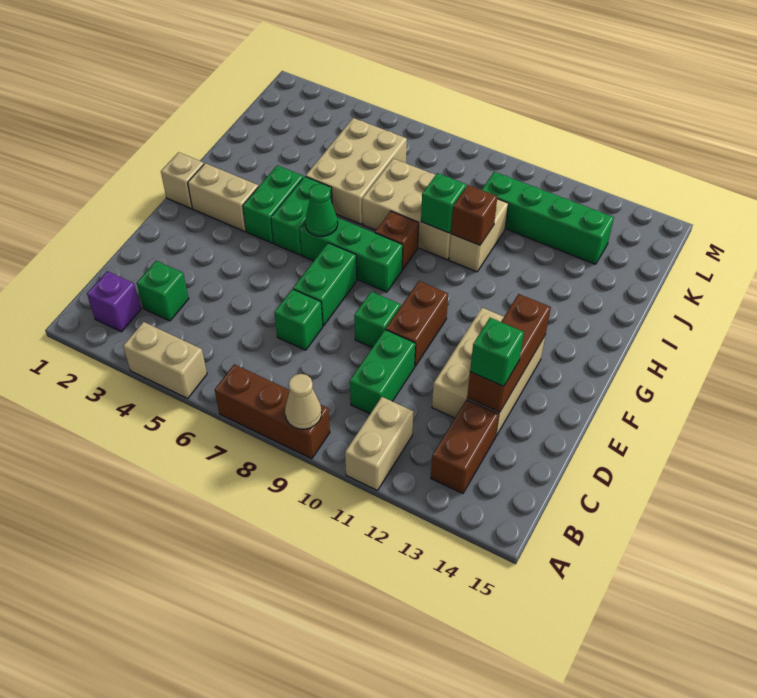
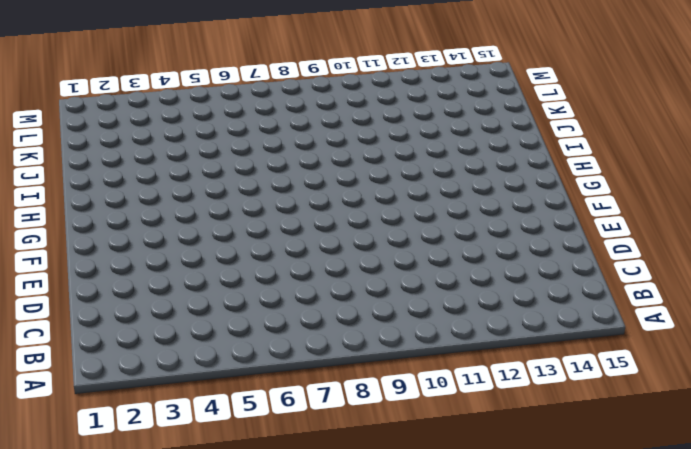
none -> tan brick A4:A5 level 1
none -> brown brick A7:A9 level 1
none -> tan brick A11:B11 level 1

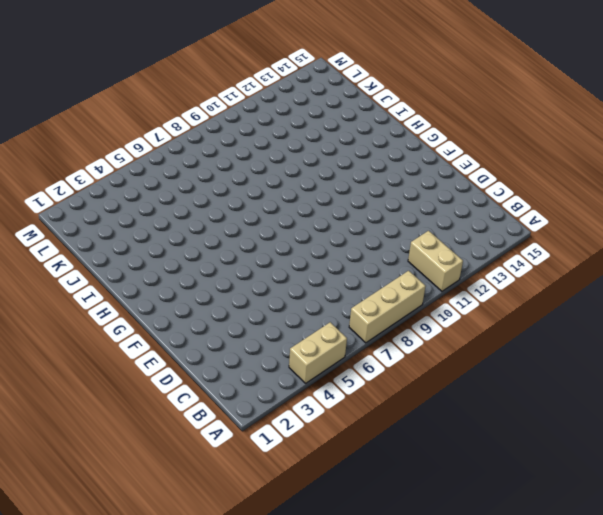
tan brick A7:A9 level 1 -> brown brick A7:A9 level 1
none -> purple brick B2 level 1
none -> brown brick B13:C13 level 1
none -> green brick C3 level 1

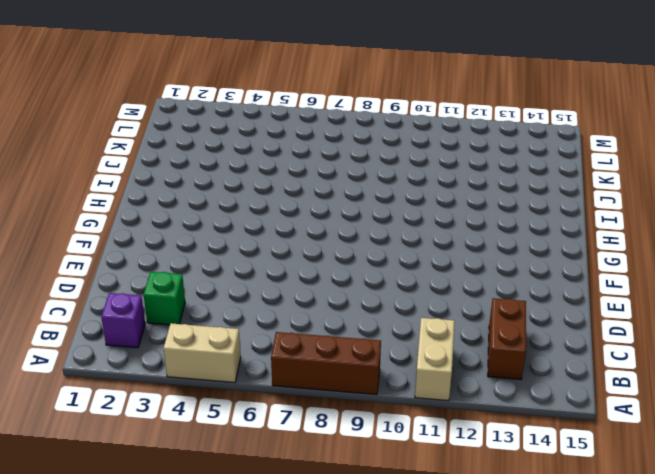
none -> green brick C10:D10 level 1
none -> green brick D7 level 1
none -> tan brick D12:F13 level 1

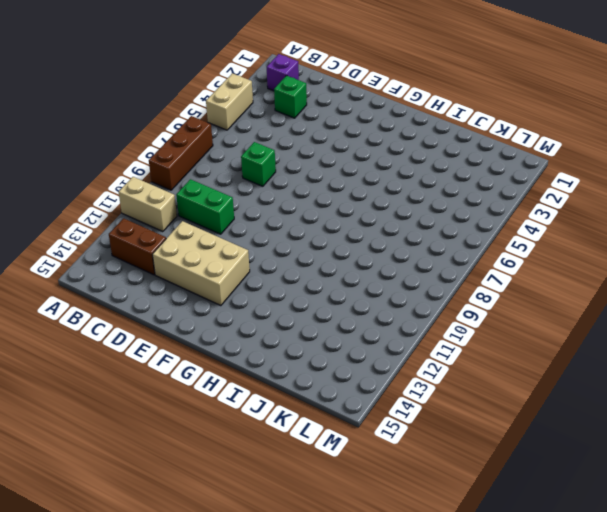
none -> green brick E7:F7 level 1
none -> green brick E9 level 1
none -> brown brick E10:F10 level 1

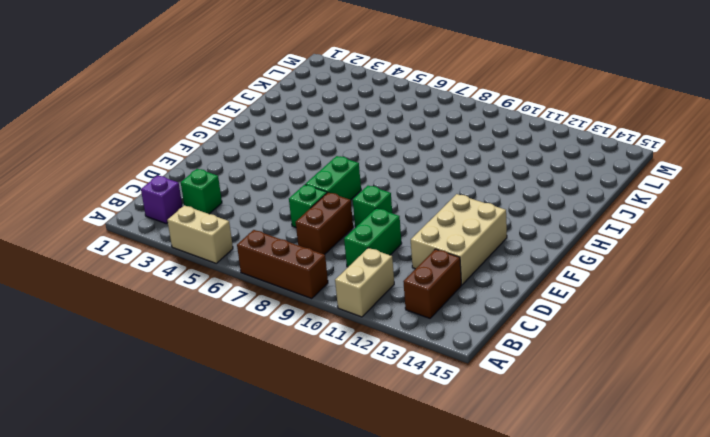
brown brick C8:D8 level 1 -> brown brick E10:F10 level 1
none -> tan brick G1 level 1
none -> tan brick G2:G3 level 1
none -> green brick G4:H4 level 1

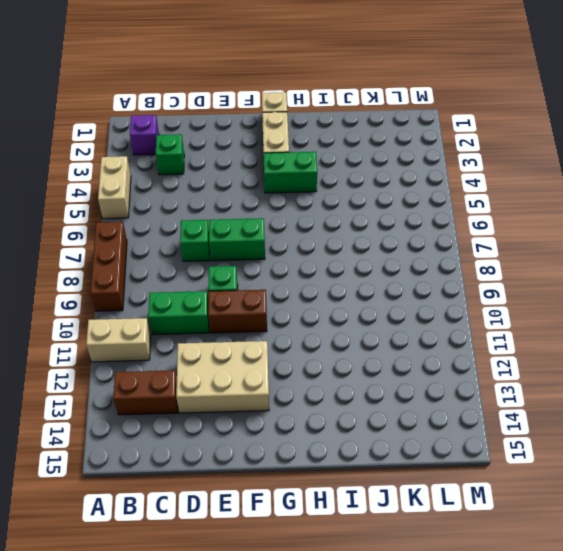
none -> green brick G5:H5 level 1
none -> green brick G6:G8 level 1
none -> brown brick H8 level 1

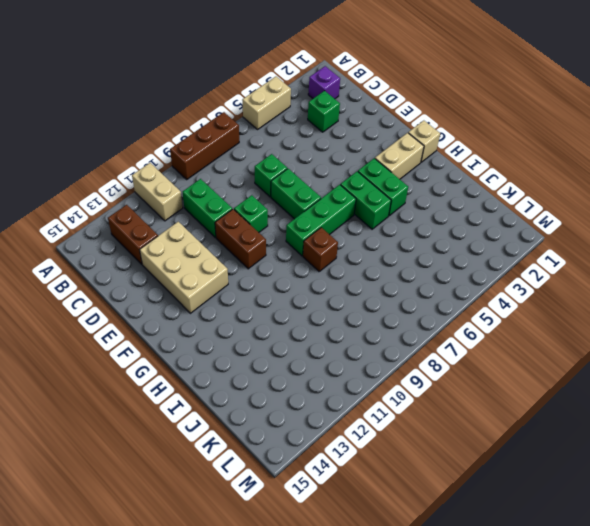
none -> tan brick I5:K6 level 1
none -> tan brick I7:J9 level 1
none -> tan brick I10:J10 level 1

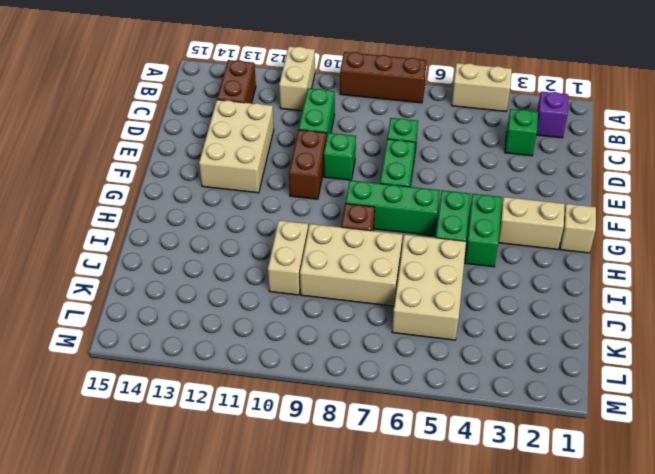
none -> green brick K10:K13 level 1
none -> tan cone A9 level 2
none -> brown brick D13:F13 level 2

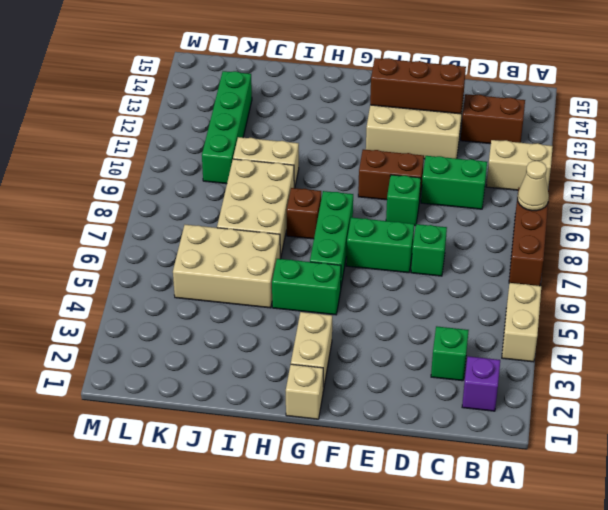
none -> green brick G4:H4 level 1
none -> green cone G6 level 2
none -> green brick I9 level 2

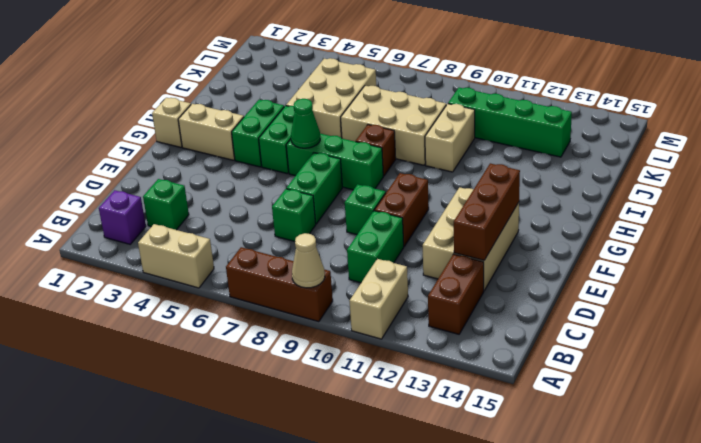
none -> green brick I9 level 2
none -> brown brick I10 level 2
none -> green brick D13 level 3

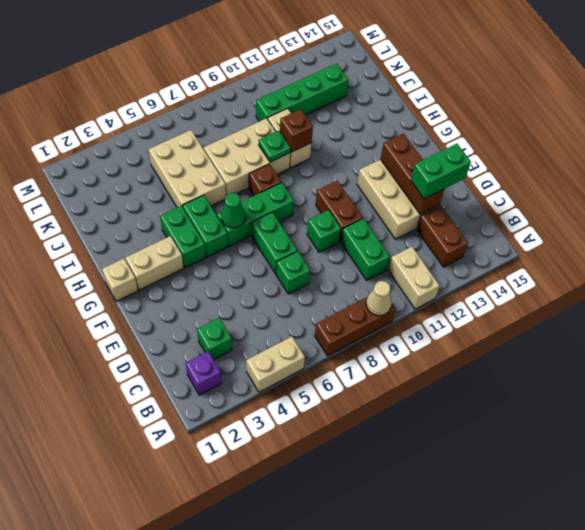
green brick D13:D14 level 3 -> green brick D13 level 3
green plate I9 level 2 -> green brick I9 level 2

